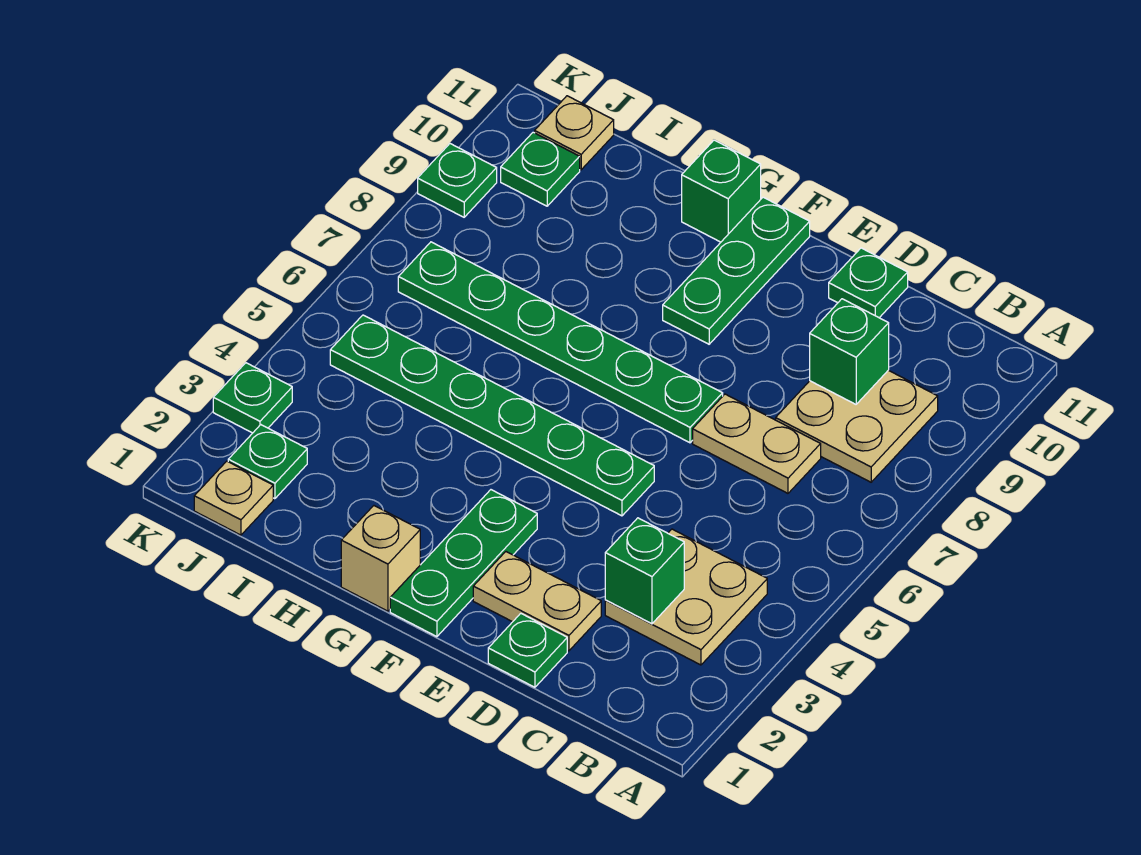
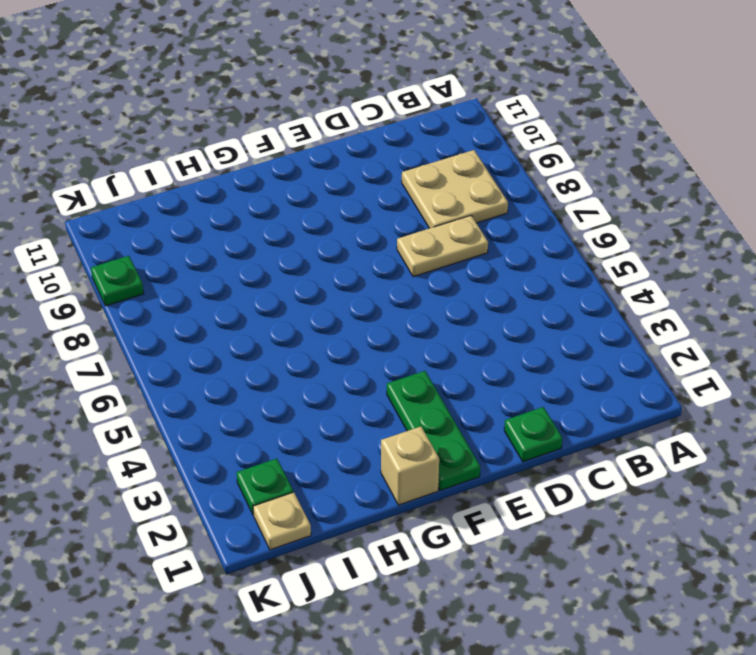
none -> tan plate B3:C4 level 1
none -> tan plate D2:E2 level 1
none -> green plate D11 level 1

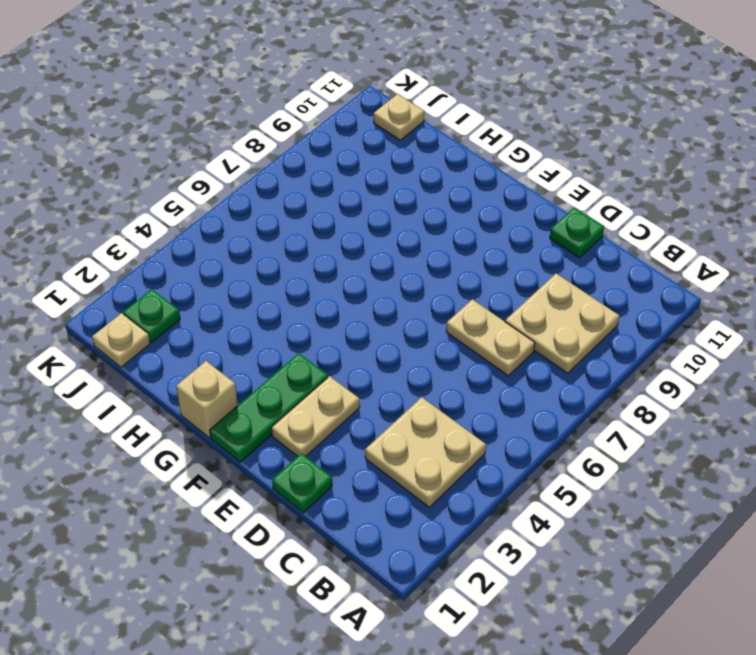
tan plate E2:E3 level 1 -> tan plate D2:E2 level 1
none -> green plate E5:J5 level 1
none -> green plate E7:J7 level 1
none -> green plate F9:F11 level 1

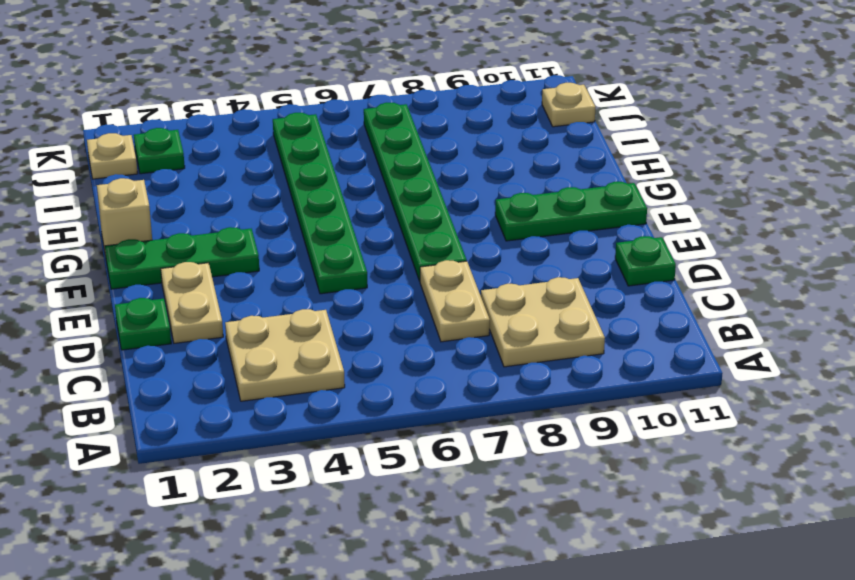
none -> green brick G11 level 1
none -> green plate J10 level 1
none -> green plate K3 level 1

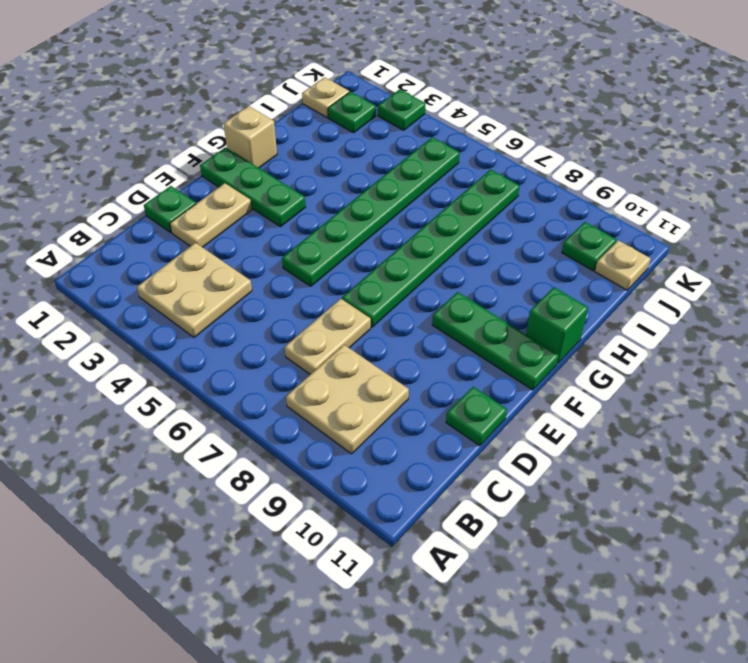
none -> green plate K9 level 1
none -> green brick C3 level 2
none -> green brick C9 level 2

